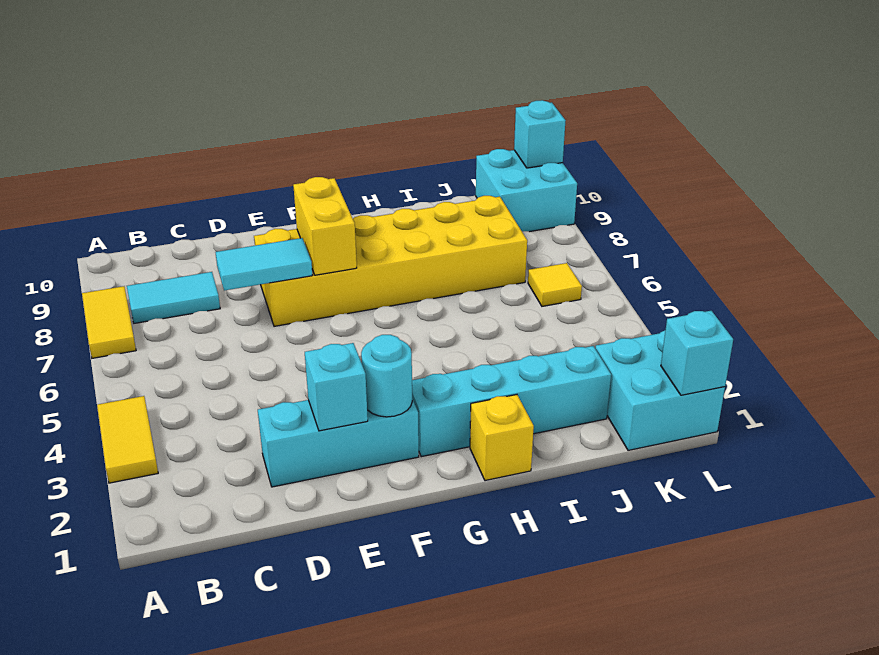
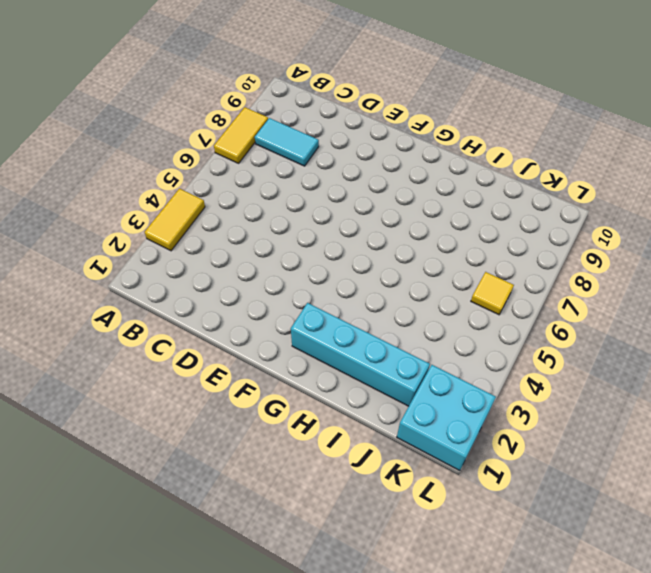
none -> cyan brick D2:F2 level 1
none -> yellow brick E7:J8 level 1
none -> yellow brick H1 level 1

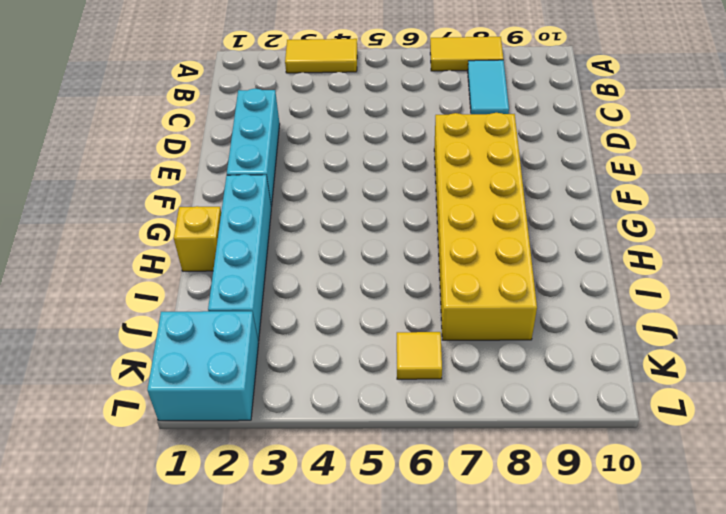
none -> cyan brick K9:L10 level 1
none -> cyan tile D7:E7 level 2
none -> cyan brick E2 level 2

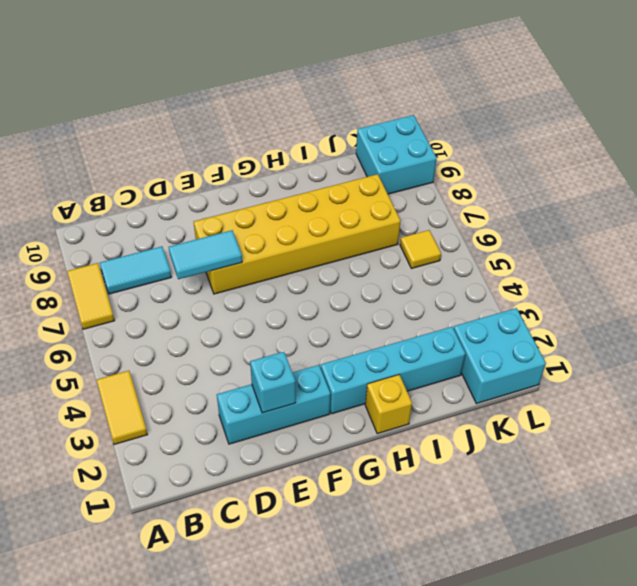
none -> cyan round brick F2 level 2
none -> yellow brick F7:F8 level 2
none -> cyan brick L1 level 2

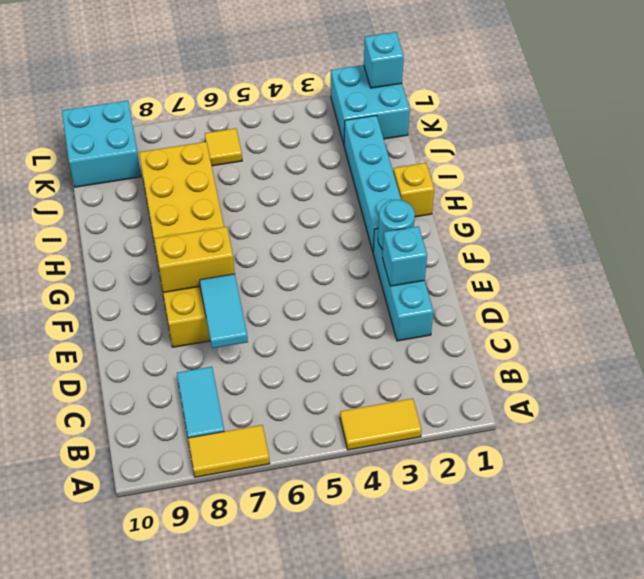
none -> cyan brick L10 level 2

